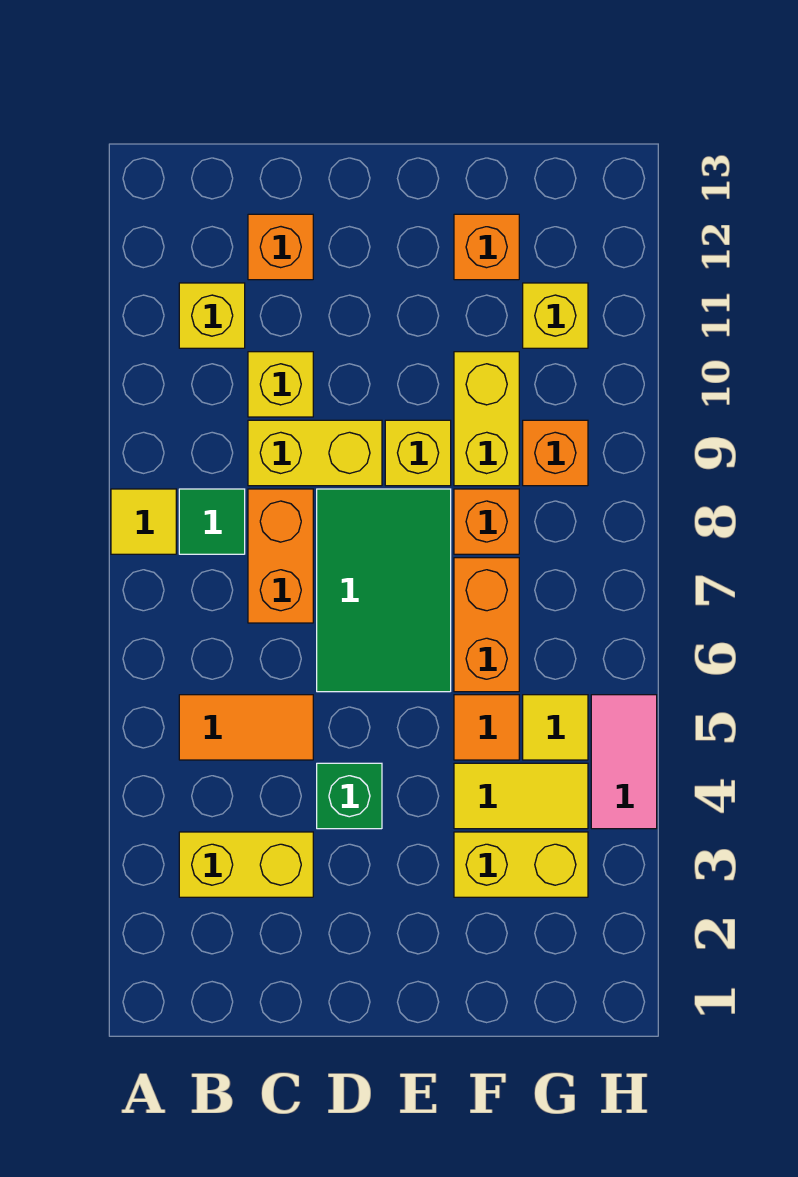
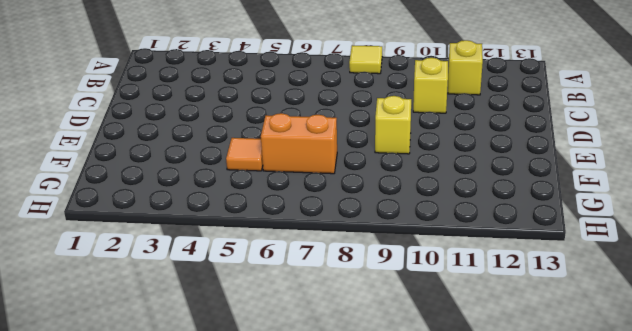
none -> yellow brick B3:C3 level 1
none -> orange tile B5:C5 level 1
none -> green tile B8 level 1

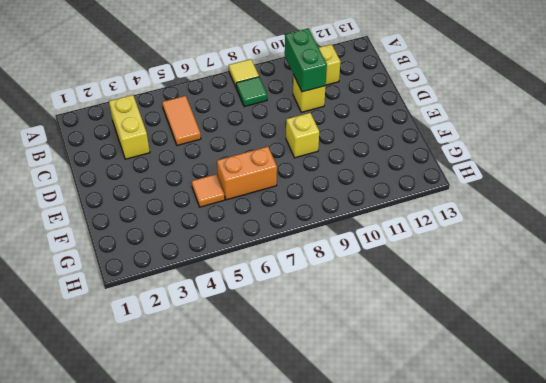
green brick B10:C10 level 2 -> none
none -> orange brick C7:C8 level 1
none -> yellow brick C9:D9 level 1
none -> orange brick C12 level 1

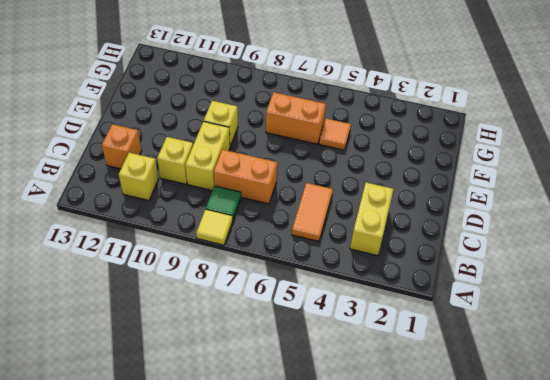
none -> green brick D4 level 1
none -> green tile D6:E8 level 1
none -> yellow brick F3:G3 level 1

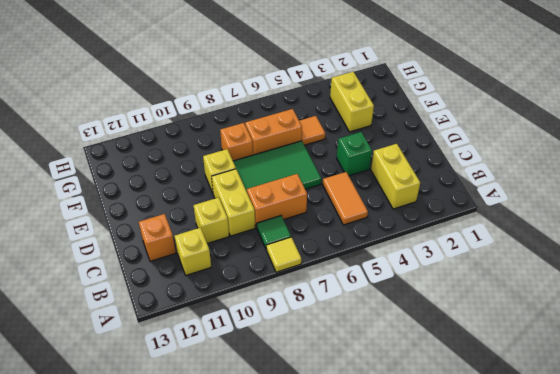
none -> yellow tile F4:G4 level 1
none -> yellow brick F9:F10 level 1
none -> orange brick F12 level 1

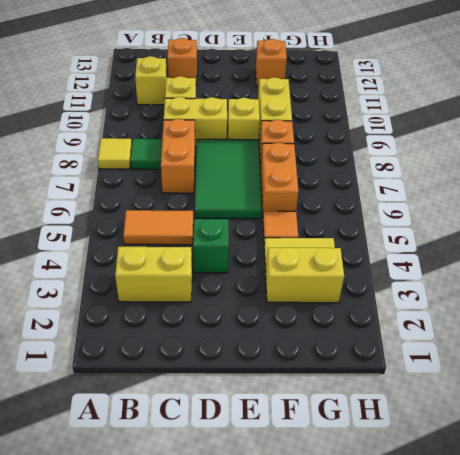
none -> yellow tile G5 level 1
none -> orange brick G9 level 1
none -> yellow brick G11 level 1

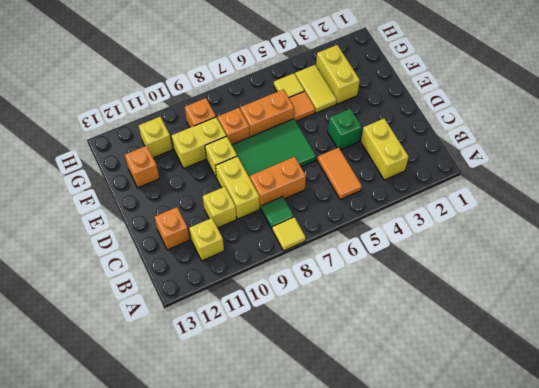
none -> pink tile H4:H5 level 1

